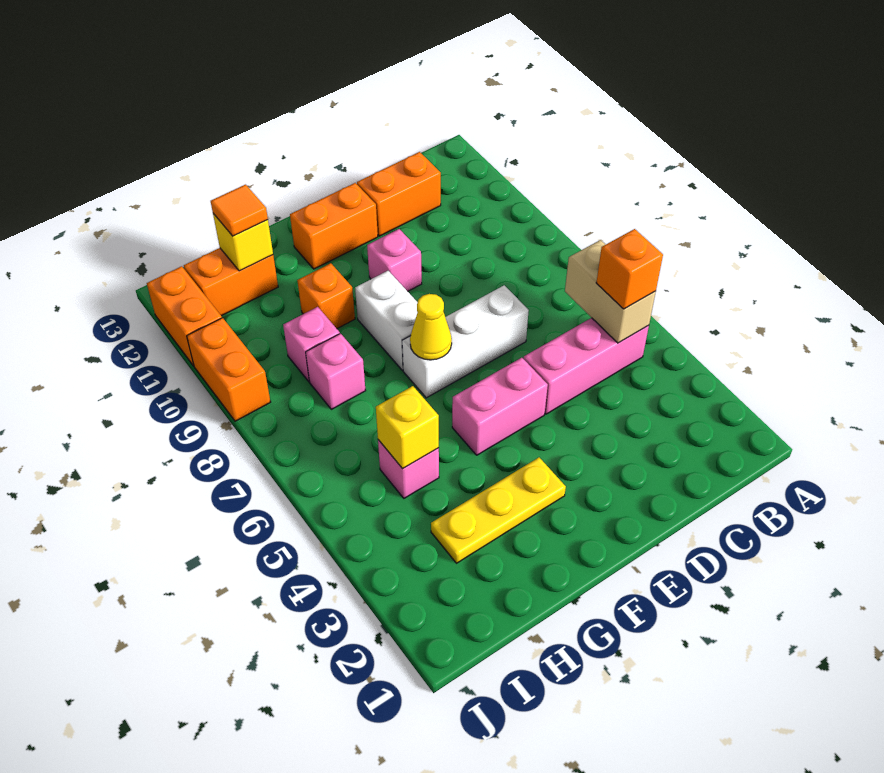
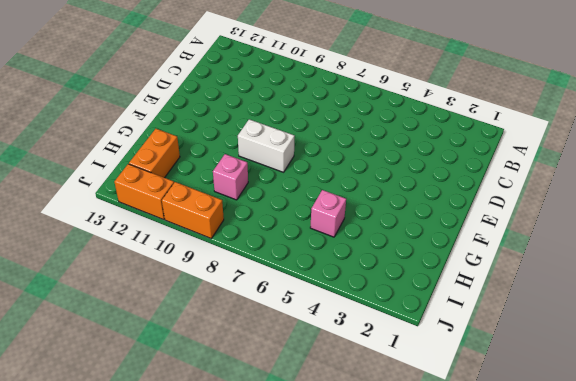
none -> pink brick B5:D5 level 1
none -> orange brick C12:D12 level 1
none -> white brick D7:F7 level 1

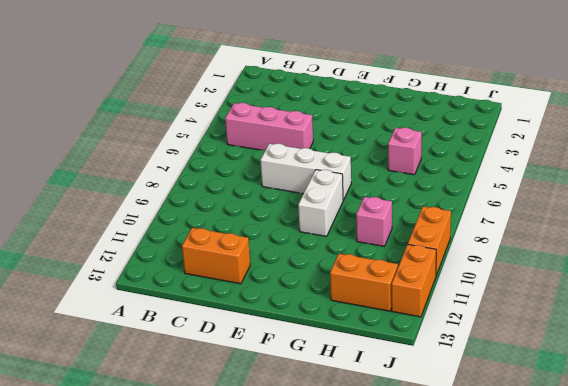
none -> pink brick E5:F5 level 1
none -> pink brick E10 level 1
none -> orange brick E12:F12 level 1

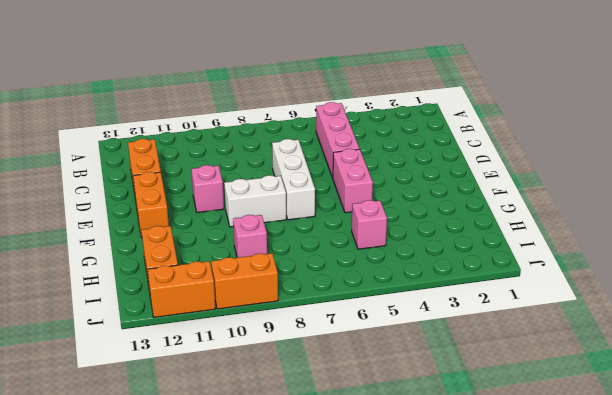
none -> yellow plate F3:H3 level 1
none -> orange brick G10 level 1
none -> pink brick H8 level 1

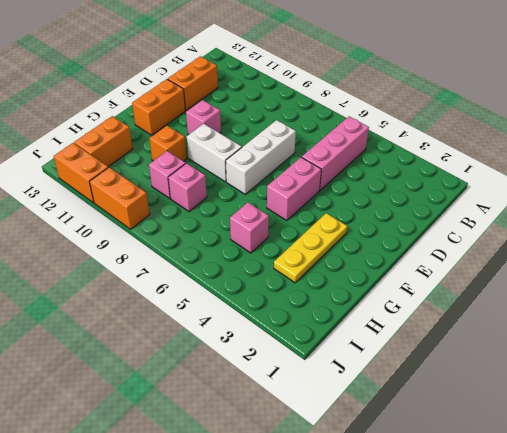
none -> tan brick B5:B6 level 2
none -> yellow cone F7 level 2
none -> yellow brick H5 level 2

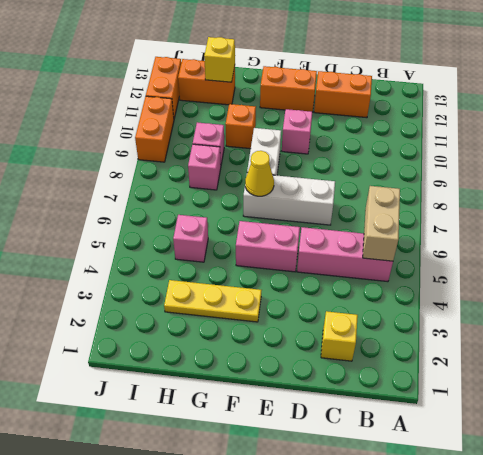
yellow brick C2 level 1 -> yellow brick H5 level 2
none -> orange brick B5 level 3
none -> orange tile H12 level 3

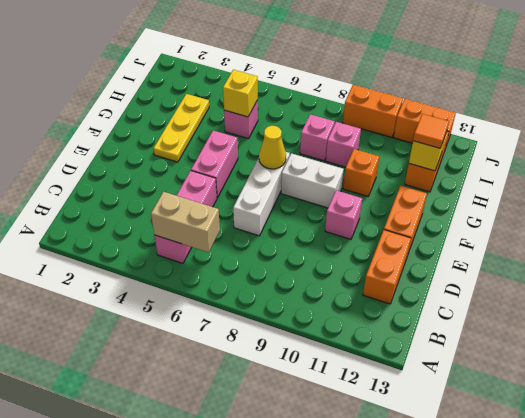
none -> orange brick B5 level 3

